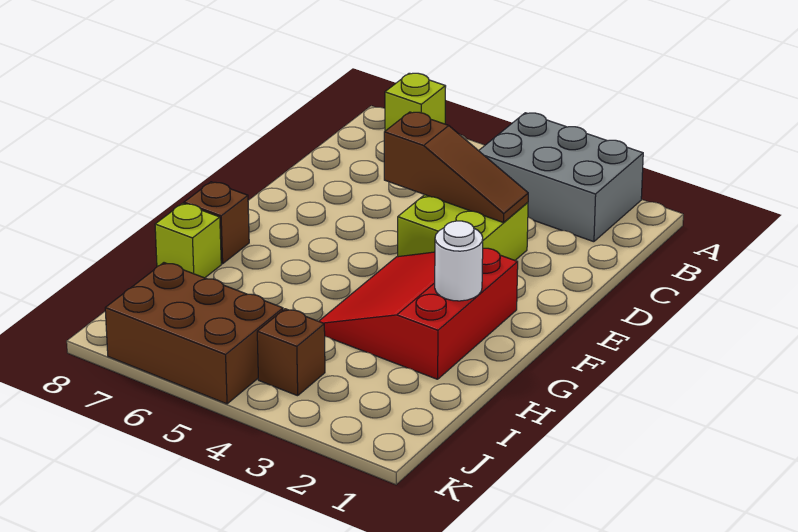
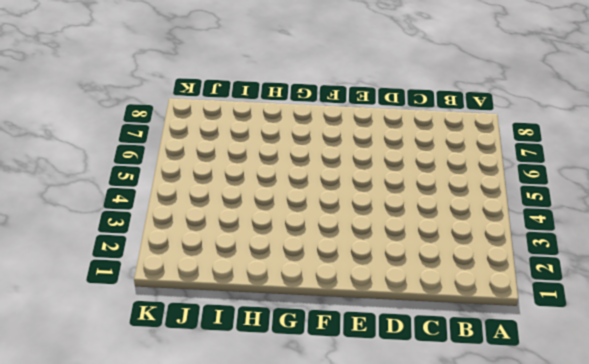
none -> grey brick A2:B4 level 1
none -> lime brick A7 level 1

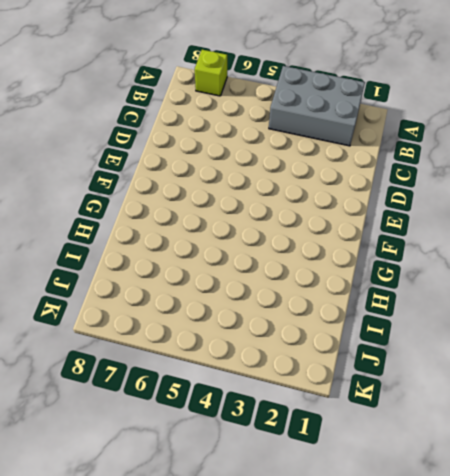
none -> lime brick D3:E4 level 1
none -> red slope F2:H4 level 1 top 2

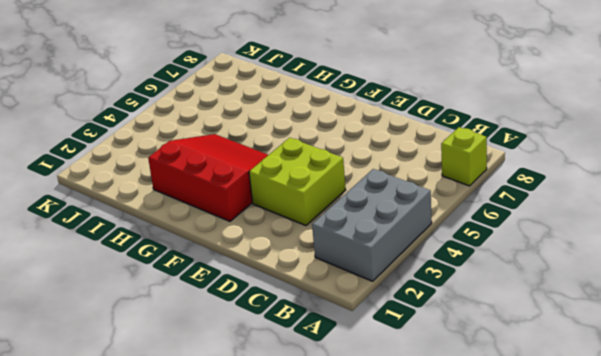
none -> brown brick G8 level 1
none -> lime brick H8 level 1

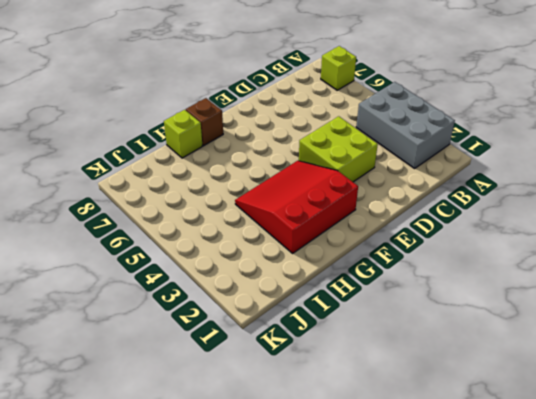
none -> brown brick J4 level 1
none -> brown brick J5:K7 level 1

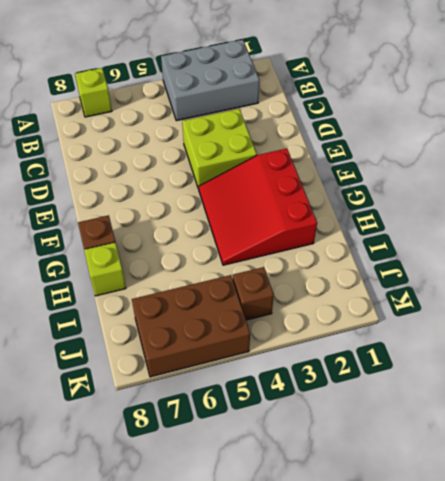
none -> brown slope D3:D5 level 2 top 5
none -> white round brick G2 level 2

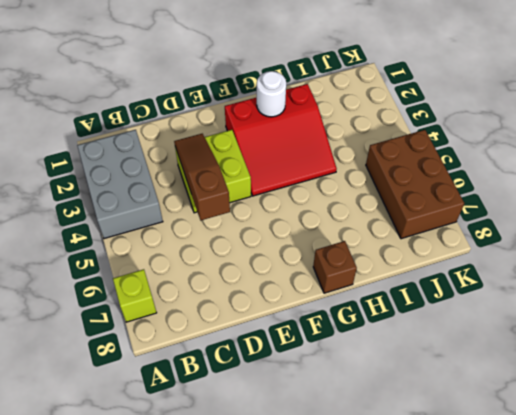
none -> lime brick H8 level 1
none -> brown brick J4 level 1

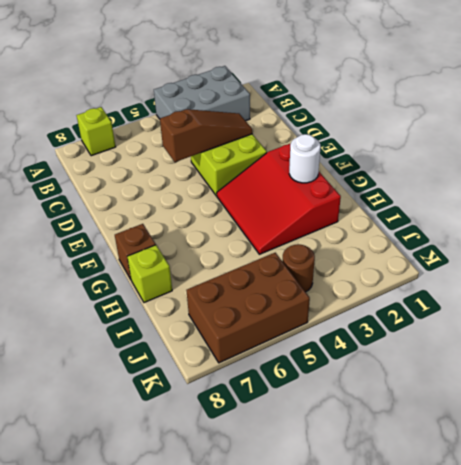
brown round brick J4 level 1 -> brown brick J4 level 1

